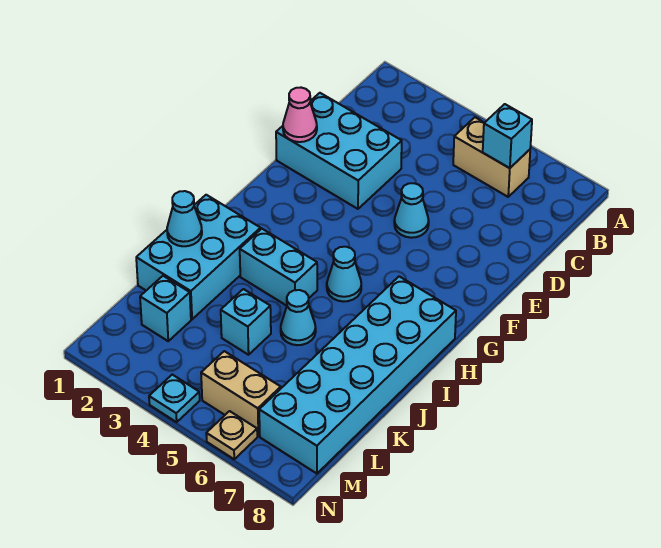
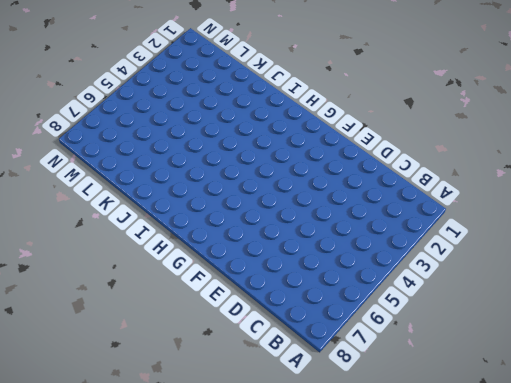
none -> tan brick B5:B6 level 1
none -> cyan brick D1:E3 level 1
none -> cyan cone E5 level 1

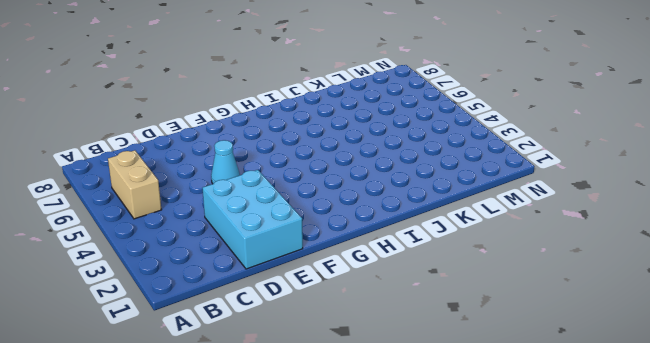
none -> cyan cone H5 level 1
none -> cyan brick H7:M8 level 1
none -> cyan brick I1:K2 level 1

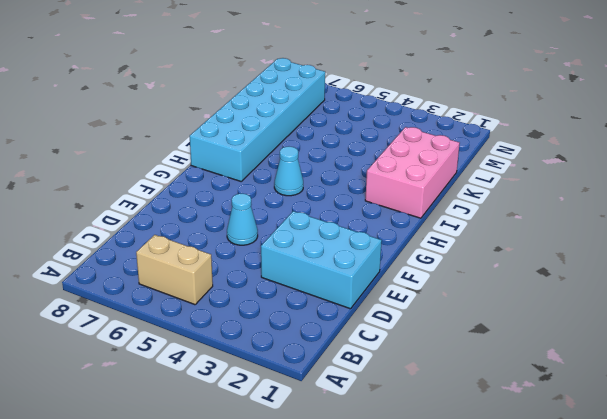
pink brick I1:K2 level 1 -> cyan brick I1:K2 level 1
none -> cyan brick I3:I4 level 1
none -> cyan cone J5 level 1
none -> cyan brick K4 level 1

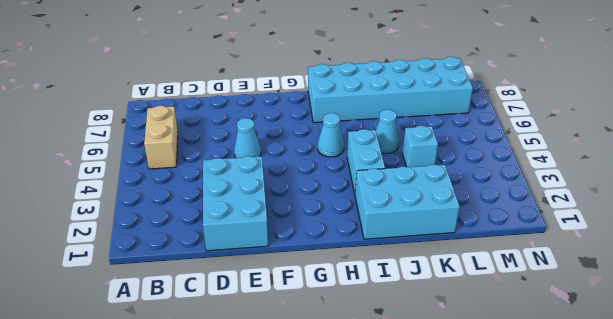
none -> cyan brick L2 level 1
none -> tan brick M5:M6 level 1
none -> cyan plate N4 level 1

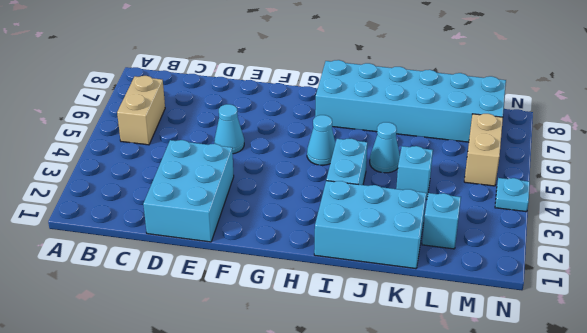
none -> tan plate N6 level 1
none -> cyan brick B6 level 2
none -> pink cone E1 level 2

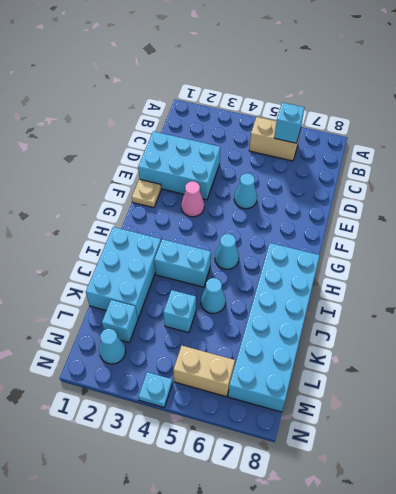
tan plate F1 level 1 -> tan plate N6 level 1
pink cone F3 level 1 -> pink cone E1 level 2
cyan cone M2 level 1 -> cyan cone J1 level 2

